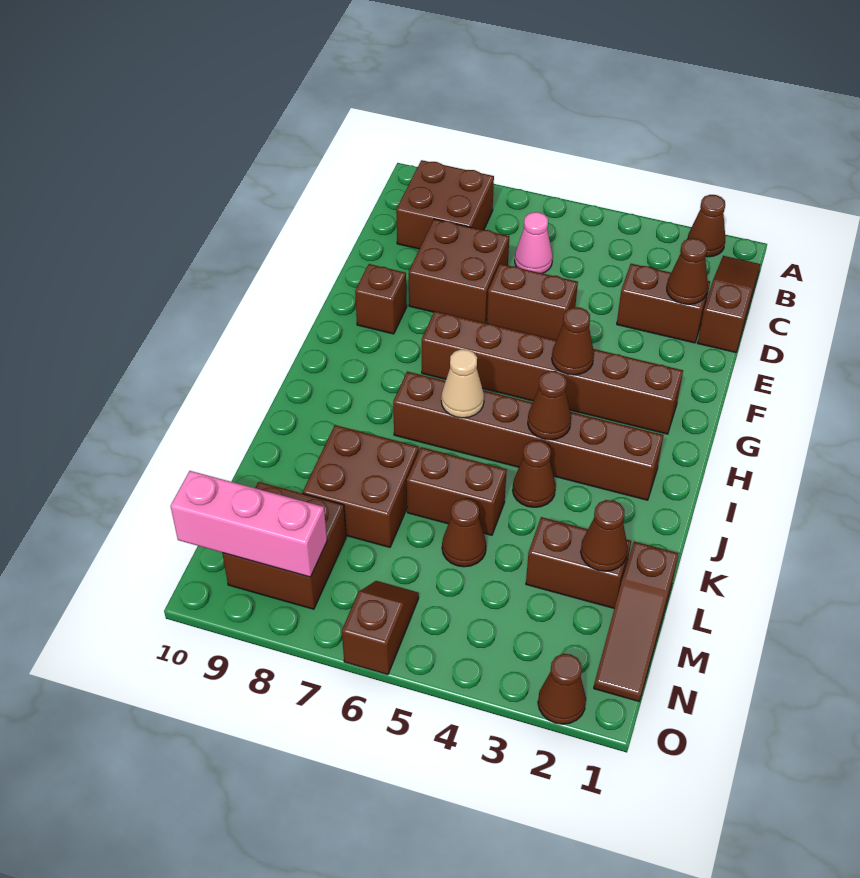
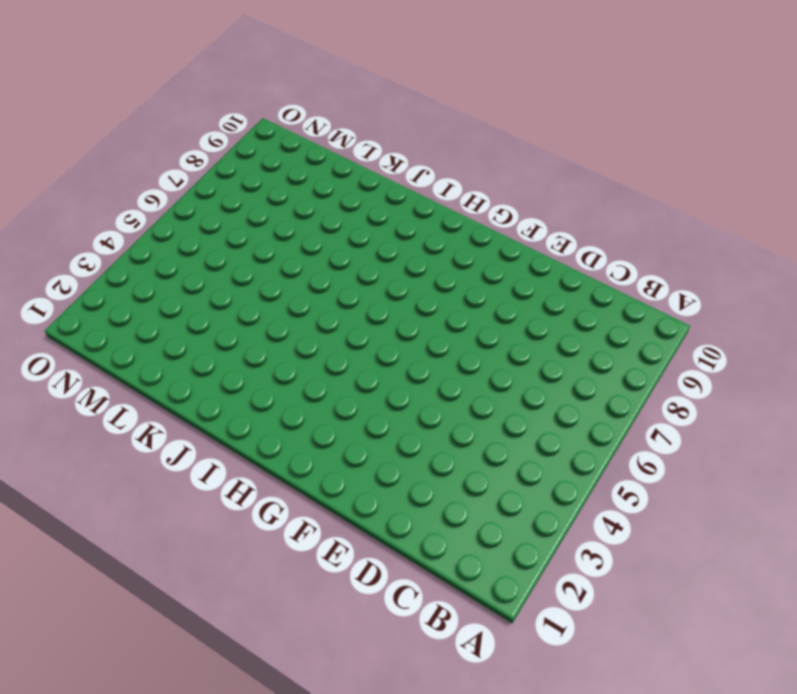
none -> brown cone A2 level 1
none -> brown slope B1:D1 level 1 top D
none -> brown brick B8:C9 level 1

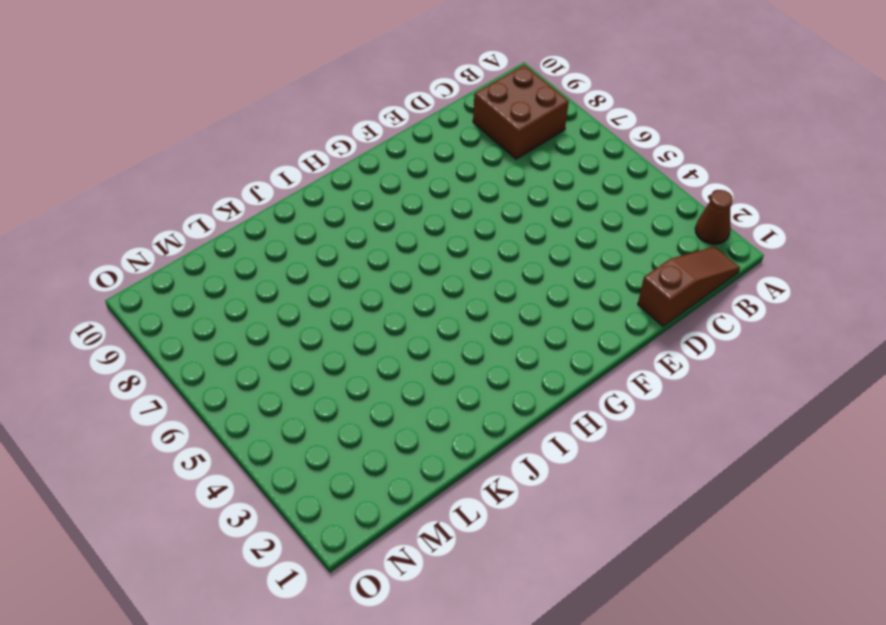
none -> pink cone C6 level 1
none -> brown brick D2:D3 level 1
none -> brown brick D7:E8 level 1

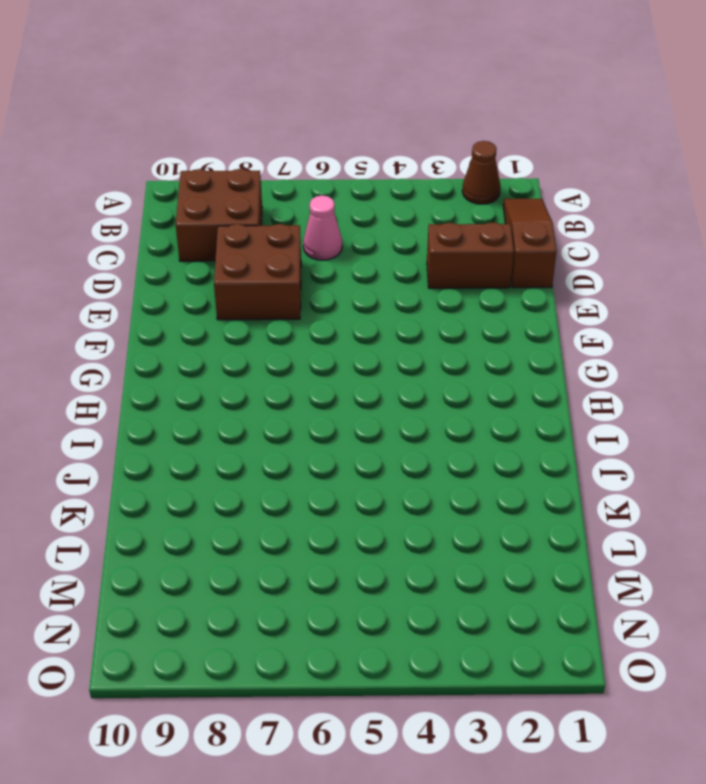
none -> brown brick E5:E6 level 1
none -> brown brick F9 level 1
none -> brown brick G2:G7 level 1

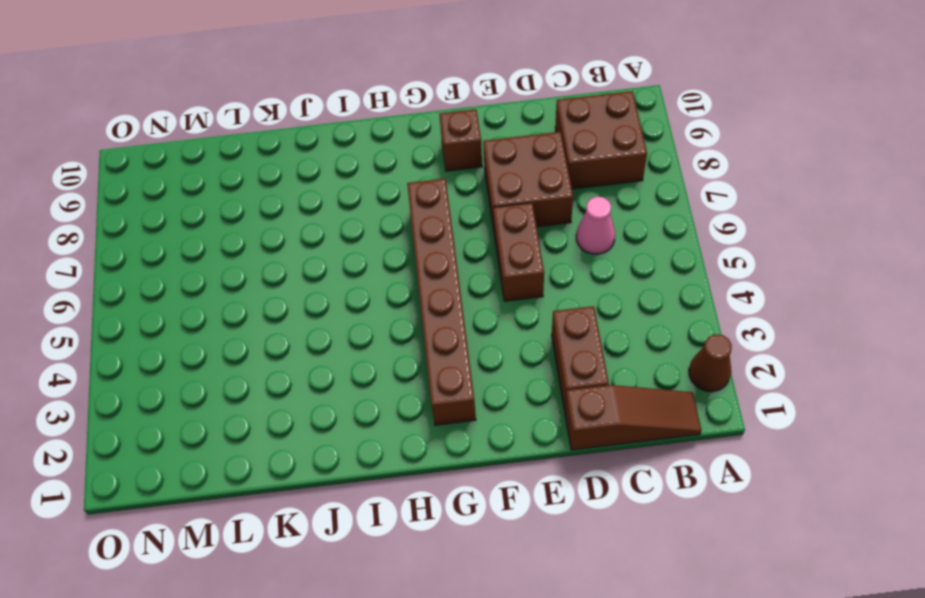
none -> brown brick I2:I7 level 1
none -> brown cone J4 level 1
none -> brown brick K5:K6 level 1

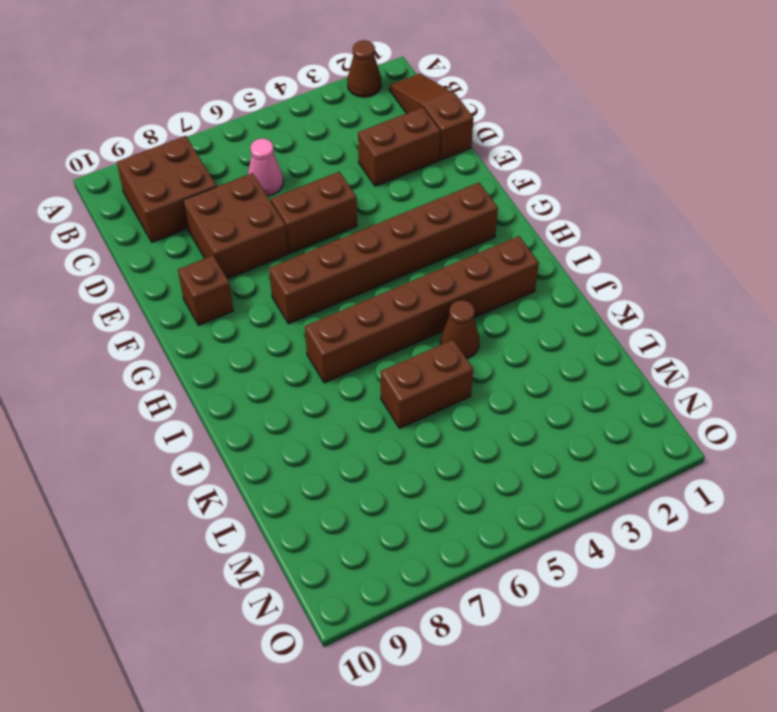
none -> brown brick K7:L8 level 1
none -> brown slope L1:N1 level 1 top L
none -> brown brick L2:L3 level 1

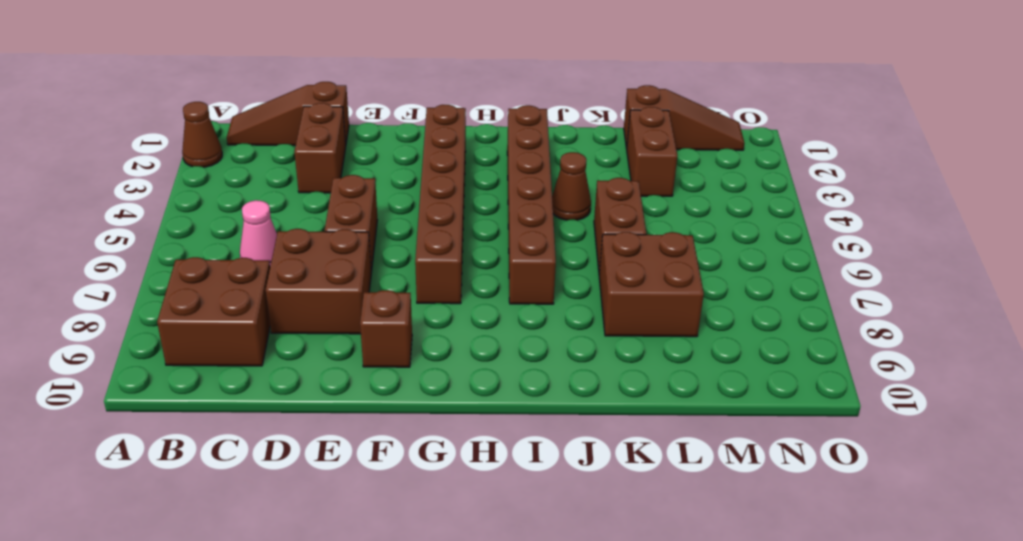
none -> brown cone L5 level 1
none -> brown brick M8:N9 level 1
none -> brown slope N6:O6 level 1 top O

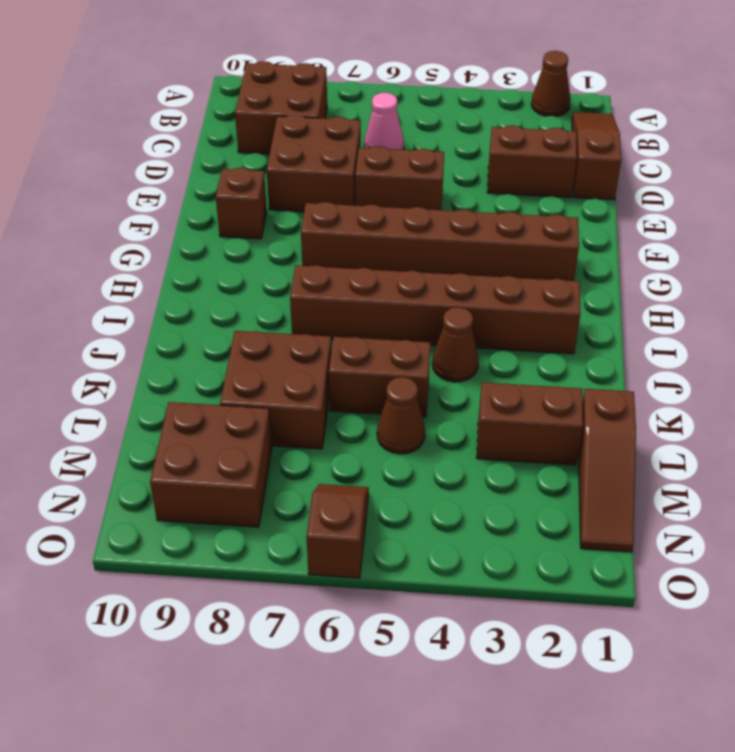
none -> brown cone O2 level 1
none -> brown cone D2 level 2
none -> brown cone G4 level 2

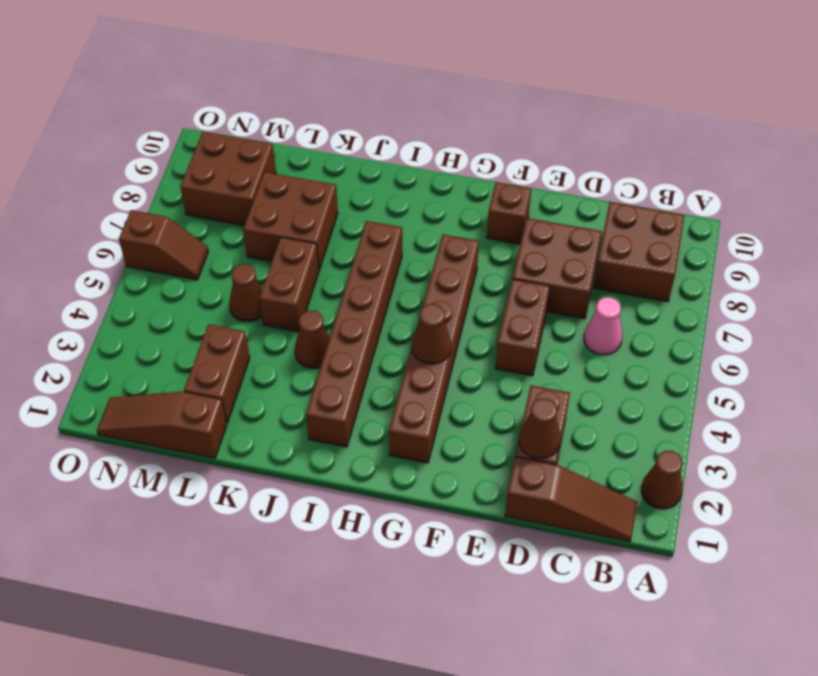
none -> brown cone O2 level 1
none -> brown cone I4 level 2
none -> tan cone I6 level 2

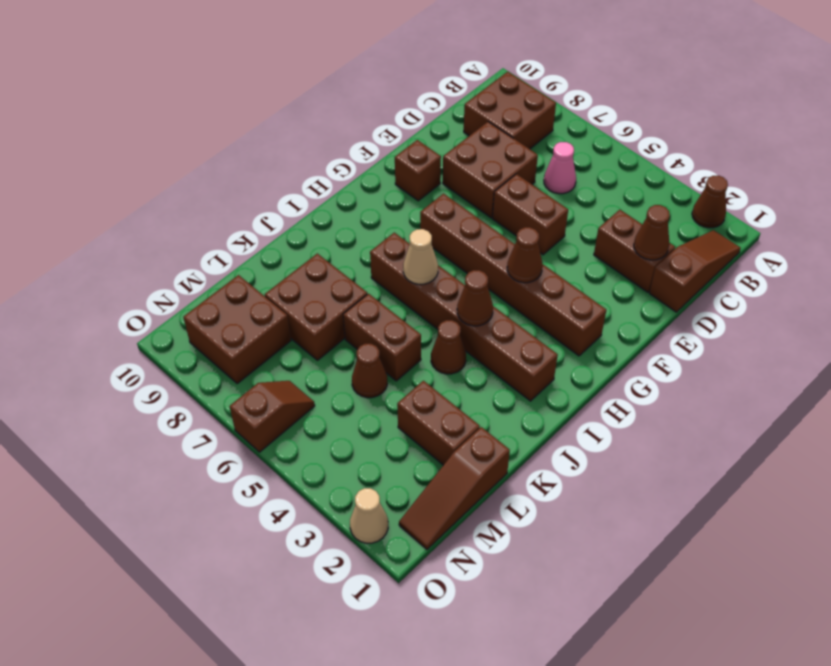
tan cone O2 level 1 -> brown cone O2 level 1
none -> brown cone L2 level 2
none -> pink brick N8:N10 level 2

